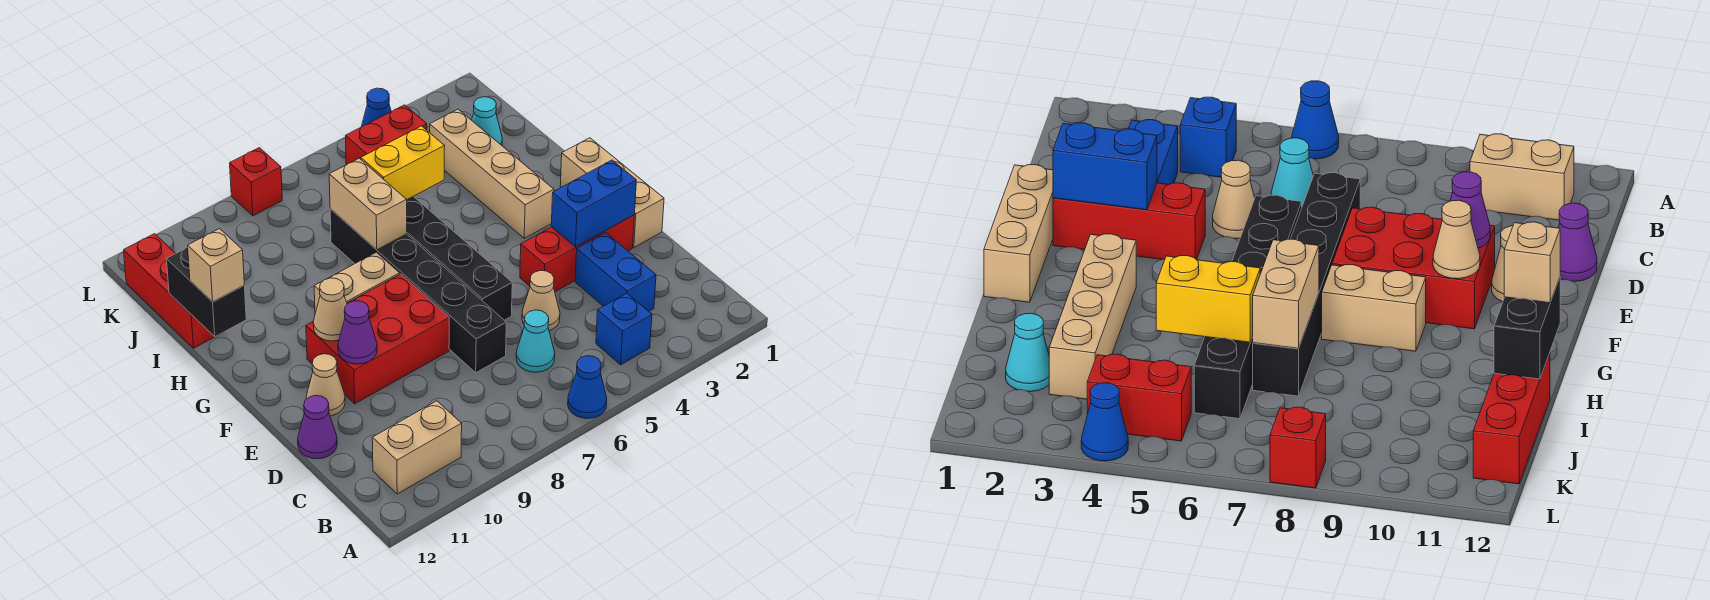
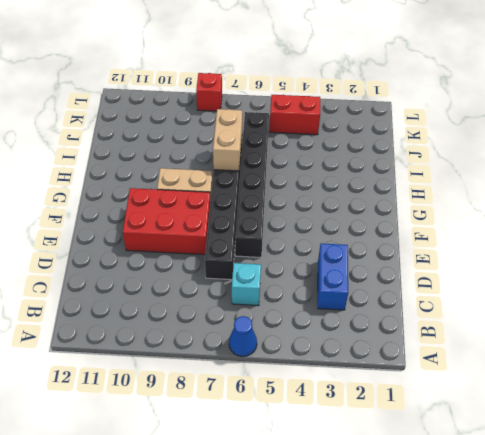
cyan brick C6 level 1 -> cyan cone C6 level 1
none -> blue brick B4 level 1
none -> tan brick B10:B11 level 1
none -> tan cone D5 level 1

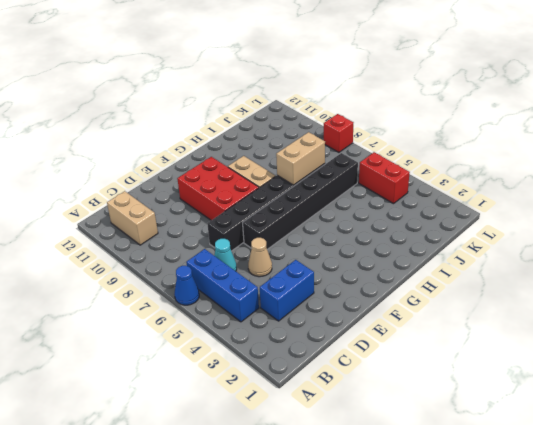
blue brick B4:B6 level 1 -> blue brick B4 level 1
none -> purple cone D12 level 1
none -> tan brick E1:G1 level 1
none -> red brick E2:E4 level 1

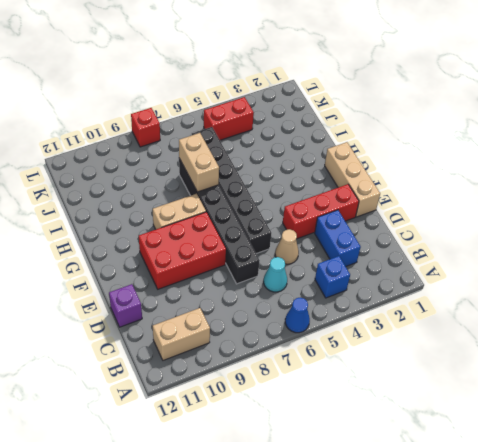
purple brick D12 level 1 -> purple cone D12 level 1
none -> tan cone E11 level 1
none -> tan brick G3:J3 level 1
none -> red brick I12:K12 level 1

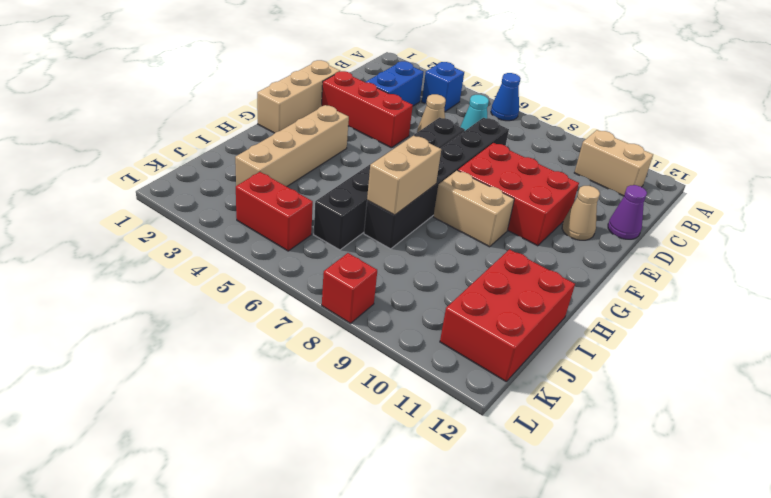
red brick I11:K12 level 1 -> red brick I12:K12 level 1
none -> cyan cone J2 level 1
none -> blue cone L4 level 1
none -> blue brick E2:E3 level 2

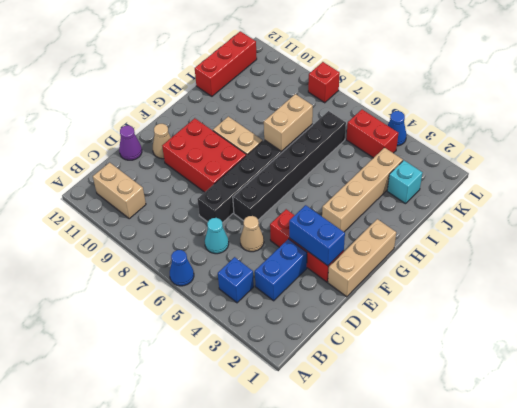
cyan brick J2 level 1 -> cyan cone J2 level 1
none -> purple cone E10 level 2
none -> tan cone F10 level 2
none -> black brick H12:I12 level 2

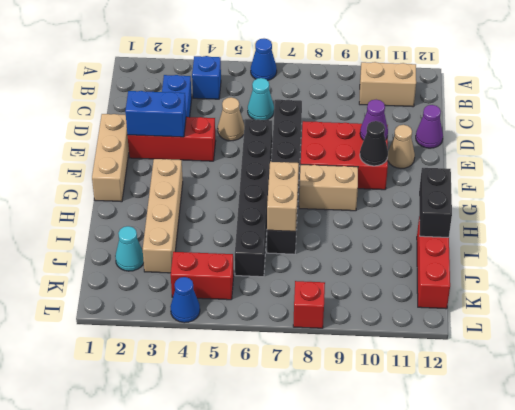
black cone F10 level 2 -> tan cone F10 level 2
none -> yellow brick I5:I6 level 2
none -> tan brick H12 level 3

